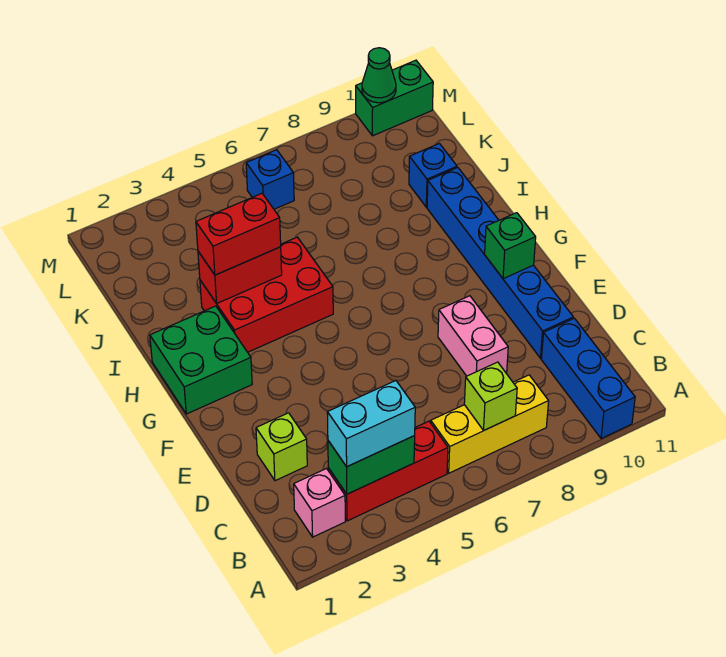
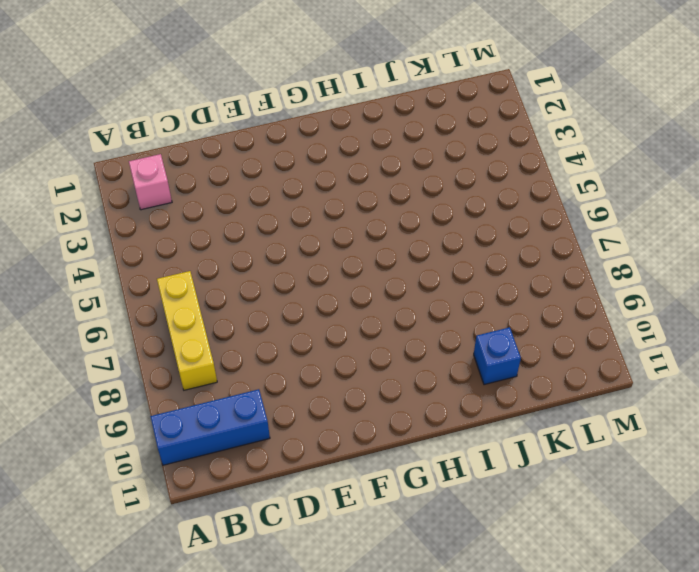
none -> red brick B3:B5 level 1
none -> lime brick D2 level 1
none -> pink brick D8:E8 level 1

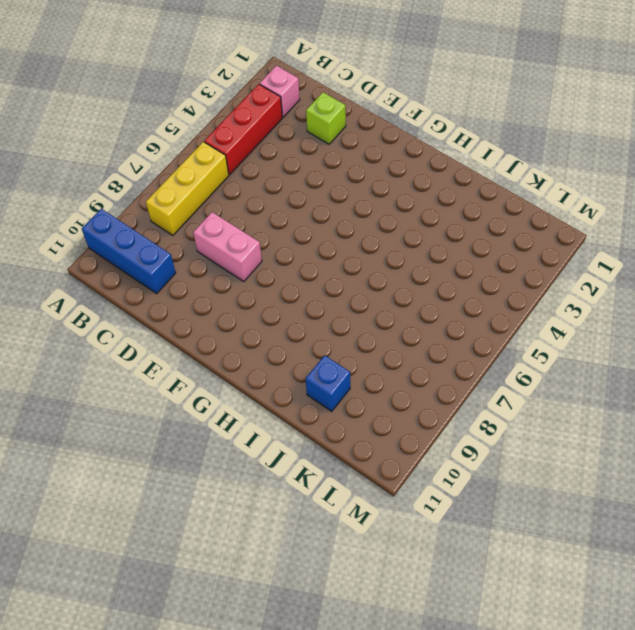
none -> blue brick D10:I10 level 1
none -> green brick G1:H2 level 1
none -> red brick H3:I5 level 1

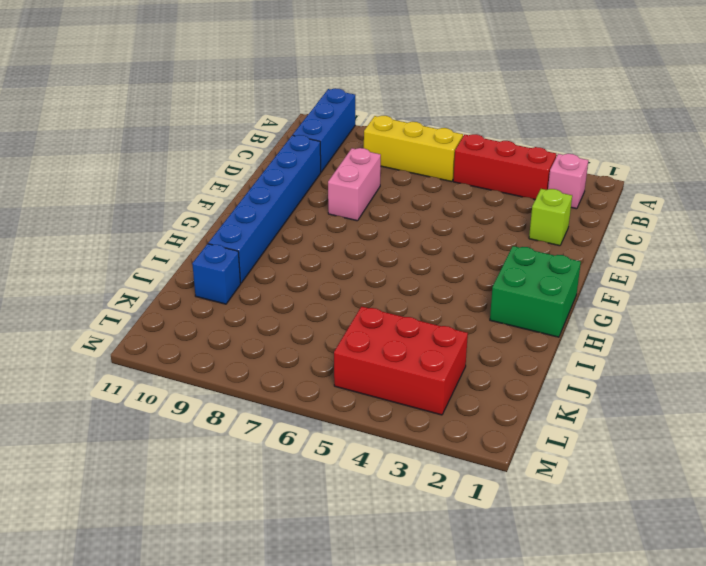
red brick K3:L5 level 1 -> red brick H3:I5 level 1
none -> blue brick L6 level 1
none -> green brick M10:M11 level 1
none -> green brick B3:B4 level 2

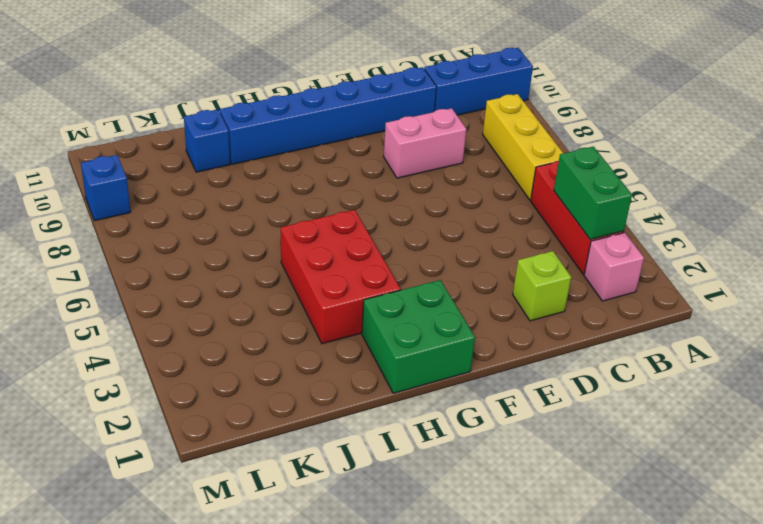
blue brick M9 level 1 -> blue brick L6 level 1
none -> green brick M10:M11 level 1
none -> lime brick B7 level 2
none -> green brick F10 level 2

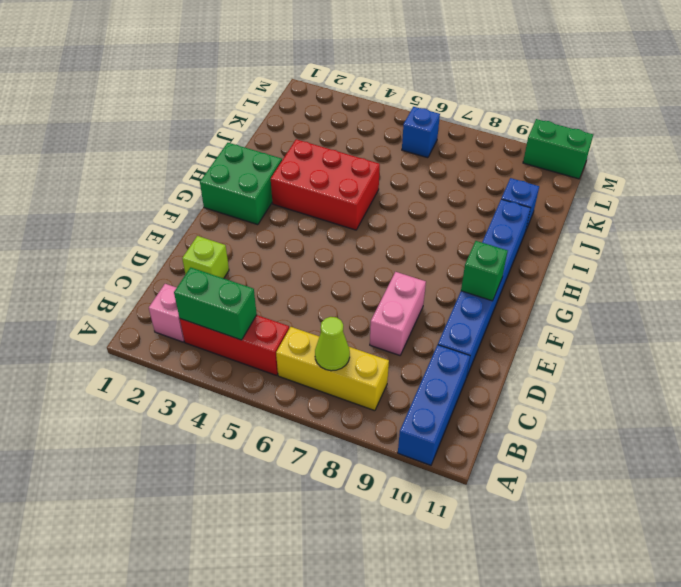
lime cone B7 level 2 -> lime brick B7 level 2
none -> red brick I3:I4 level 2
none -> green cone M10 level 2
none -> cyan brick B3:B4 level 3

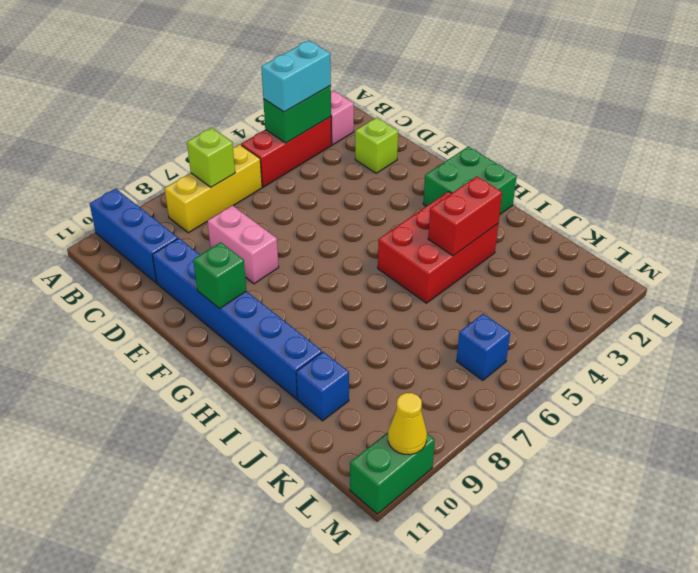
yellow cone M10 level 2 -> green cone M10 level 2
none -> red brick I3:I4 level 3

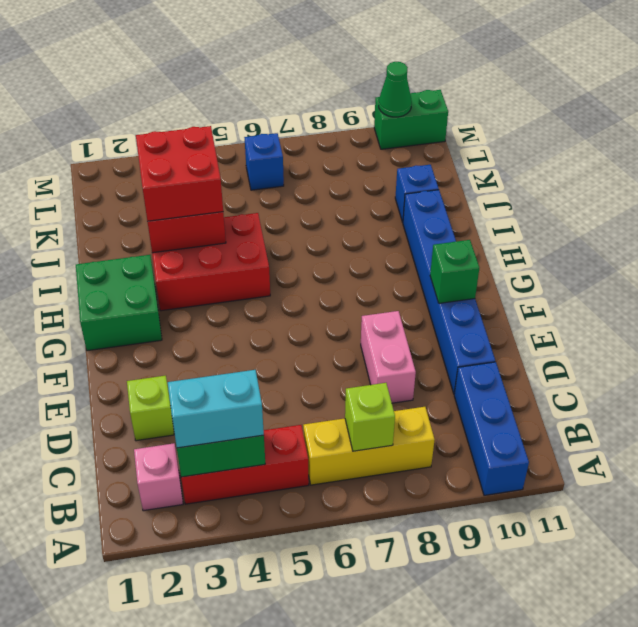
red brick I3:J4 level 3 -> red brick I3:I4 level 3

